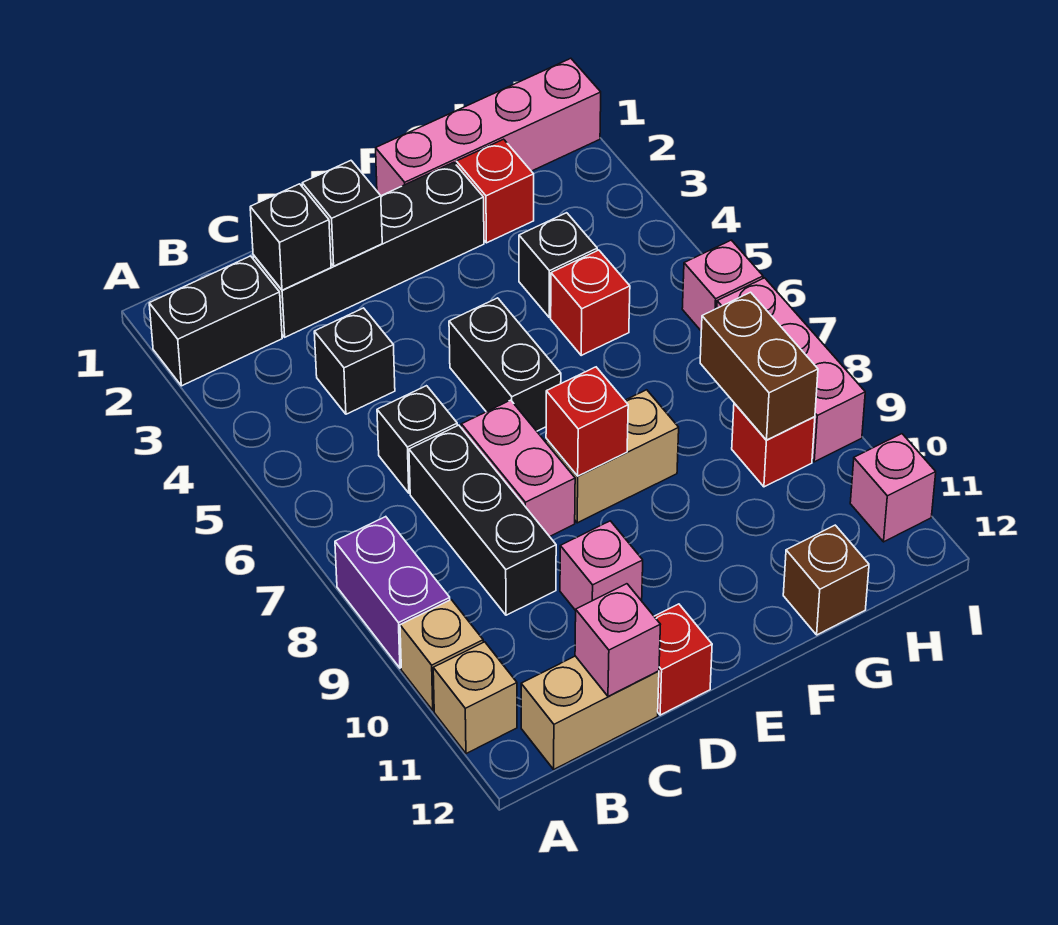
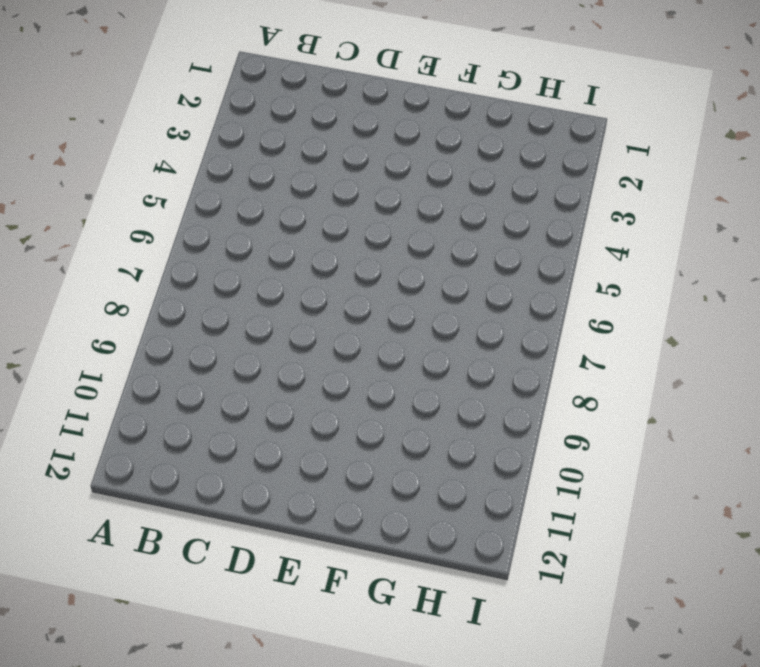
none -> black brick A2:B2 level 1
none -> purple brick A8:A9 level 1
none -> tan brick A10 level 1

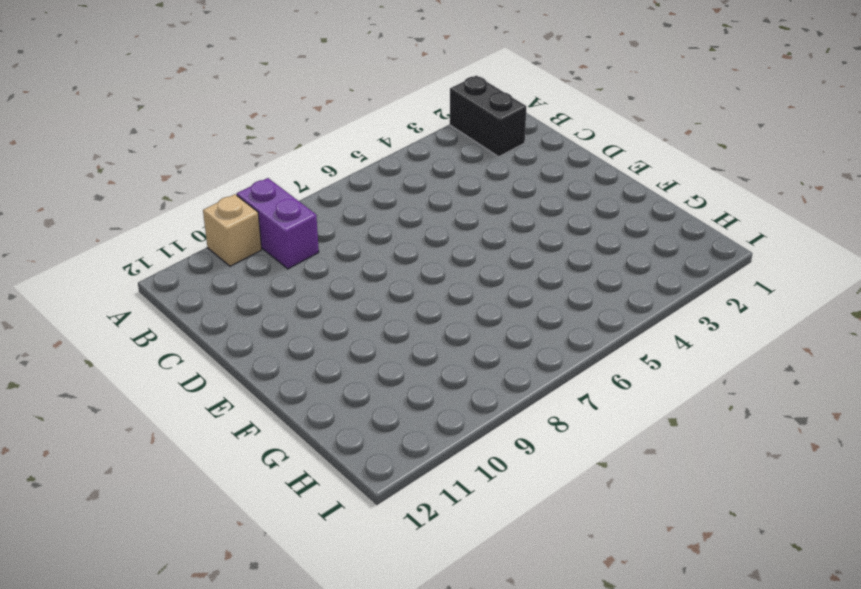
purple brick A9:B9 level 1 -> purple brick A8:A9 level 1
none -> tan brick A11 level 1
none -> tan brick B12:C12 level 1
none -> black brick C2:F2 level 1

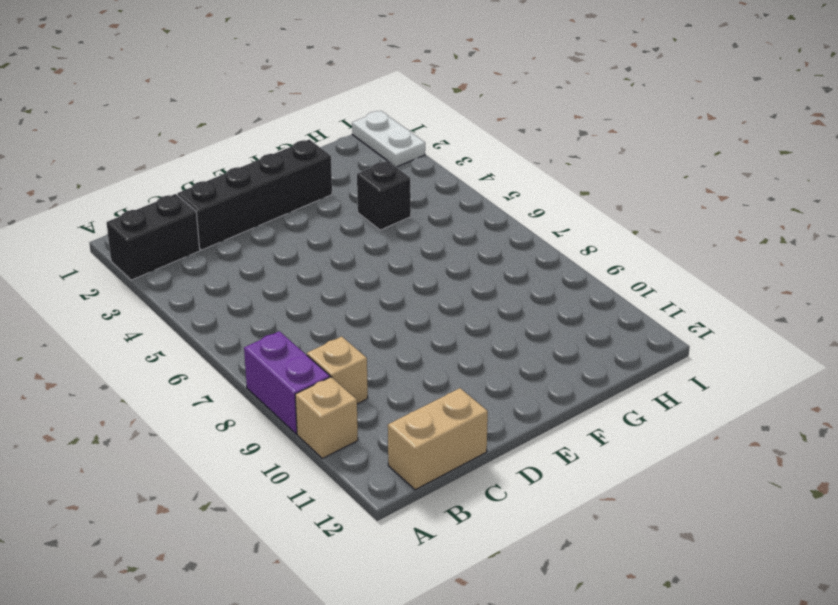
tan brick B9 level 1 -> tan brick A11 level 1
white plate I1:I2 level 1 -> pink brick F1:I1 level 1
none -> black brick C4 level 1
none -> black brick C6 level 1
none -> black brick C7:C9 level 1

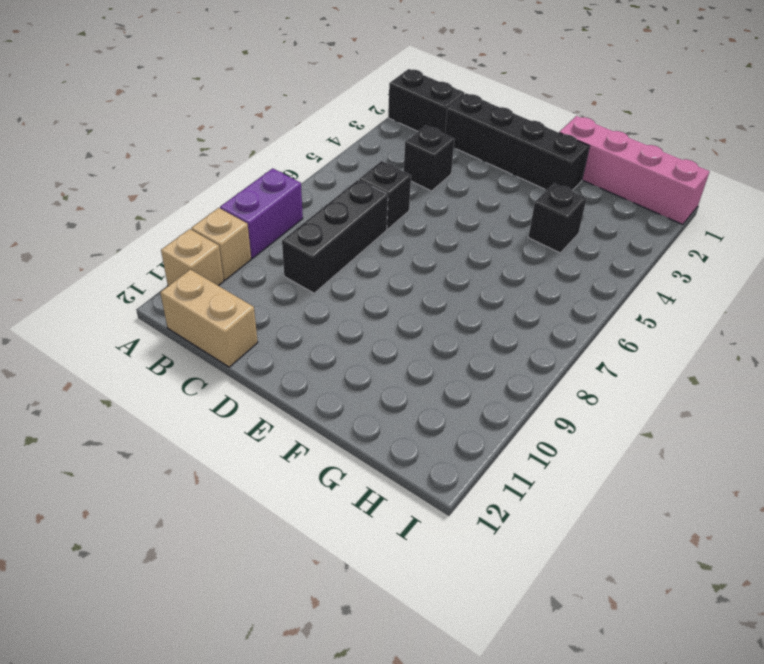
none -> pink brick D7:D8 level 1
none -> pink brick D10 level 1
none -> red brick D12 level 1

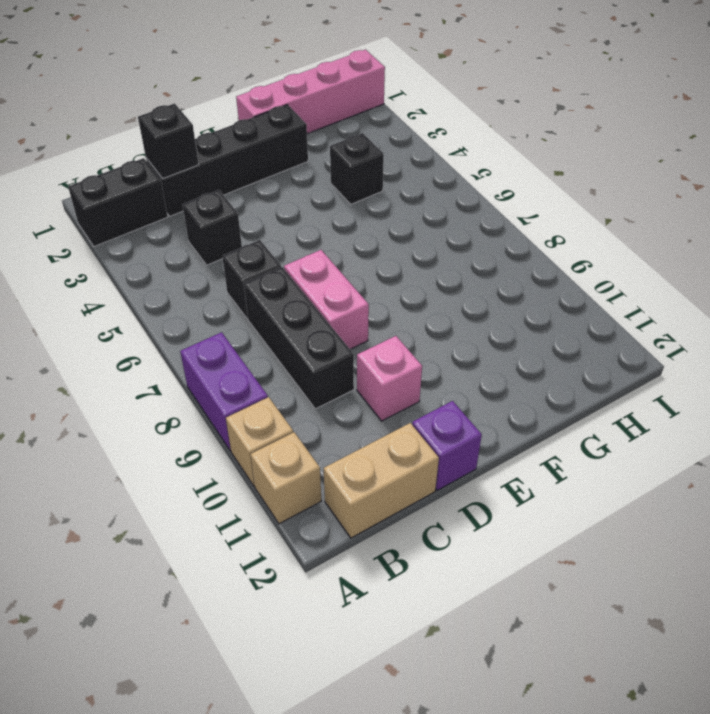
purple brick D12 level 1 -> red brick D12 level 1
none -> black brick E5:E6 level 1
none -> tan brick E8:F8 level 1
none -> red brick G2 level 1

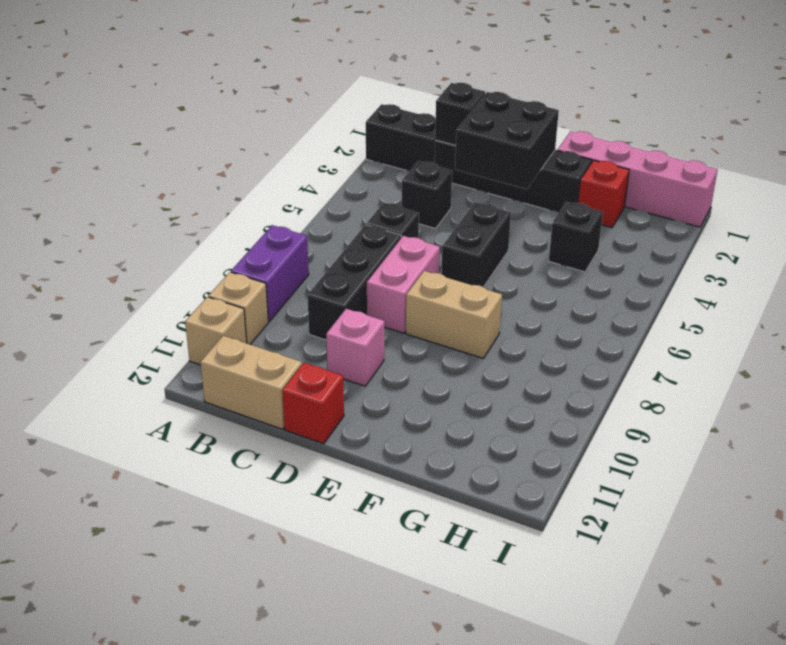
black brick D2:E3 level 2 -> black brick D2 level 2
none -> red brick G5 level 1
none -> brown brick G12 level 1
none -> red brick H9 level 1

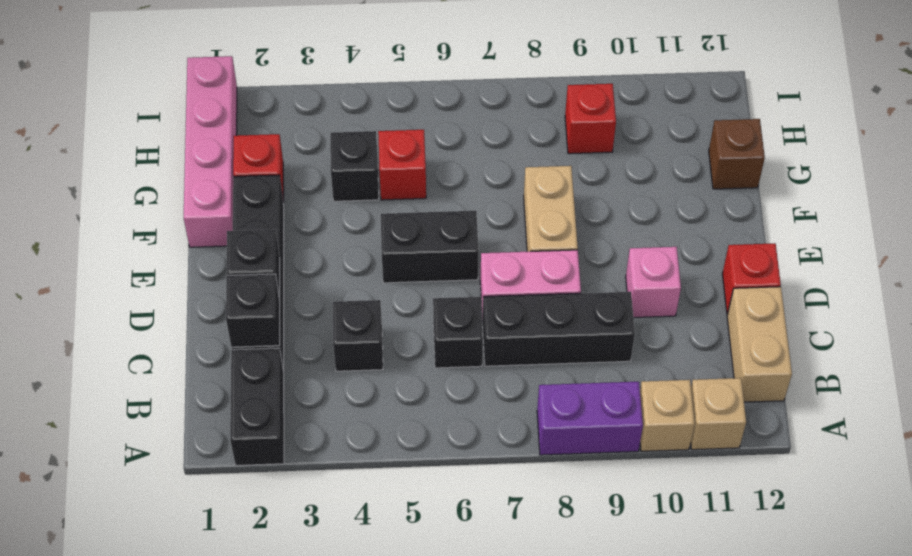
none -> pink brick I6 level 1
none -> pink brick I7:I9 level 1
none -> pink brick I11 level 1

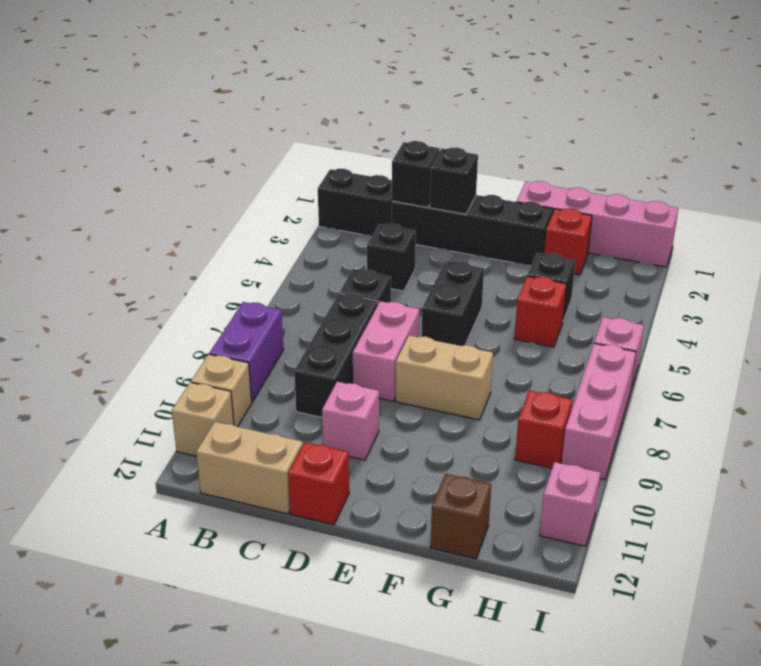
none -> pink brick C12 level 2
none -> red brick E8 level 2
none -> brown brick H8:H9 level 2

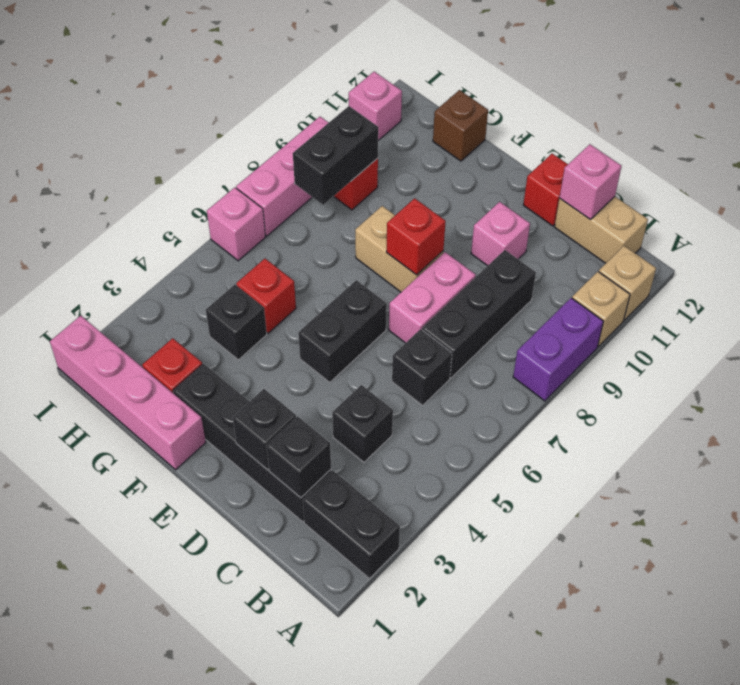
black brick H8:H9 level 2 -> brown brick H8:H9 level 2

